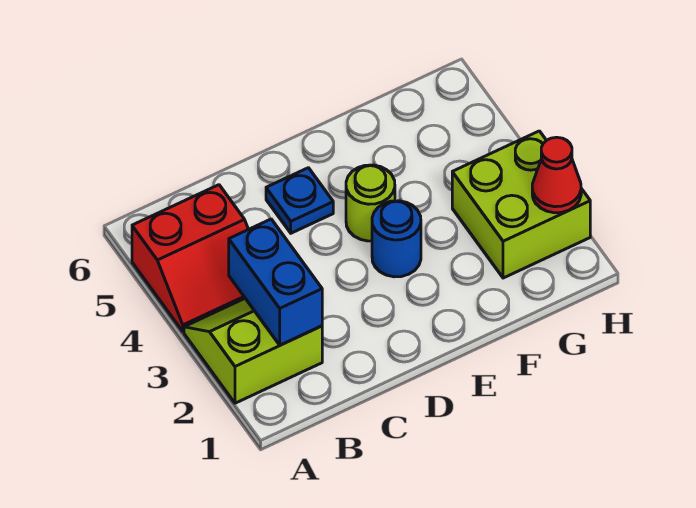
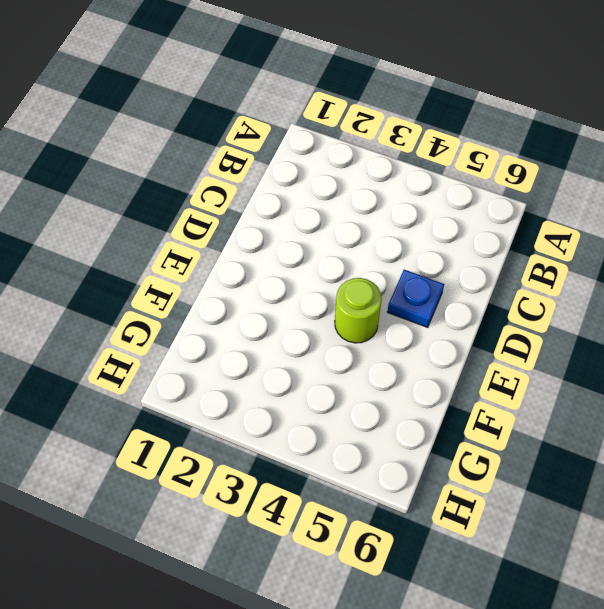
none -> lime slope A2:B3 level 1 top 2
none -> red slope A4:B5 level 1 top 5

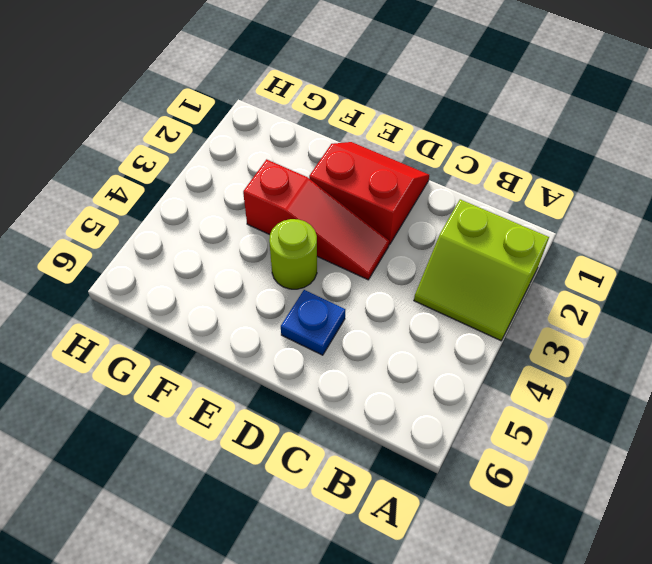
red slope D1:E2 level 1 top 2 -> red slope A4:B5 level 1 top 5
red slope D3:F3 level 1 top F -> blue round brick E3 level 1
none -> lime brick G2:H3 level 1
none -> blue brick B2:B3 level 2

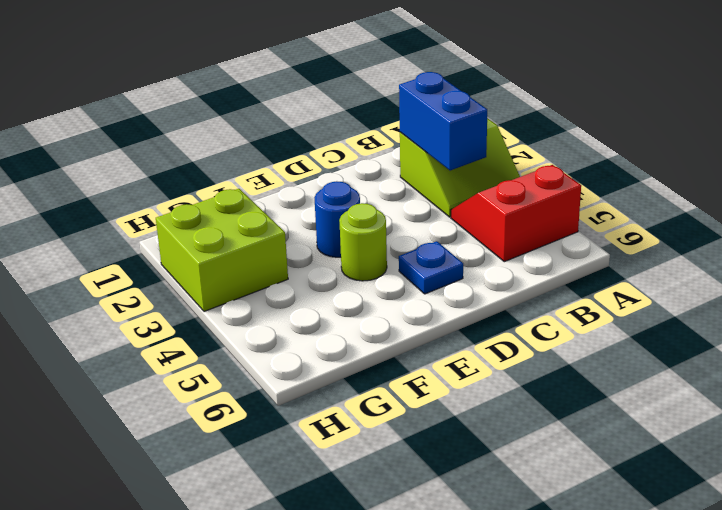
none -> red cone H2 level 2

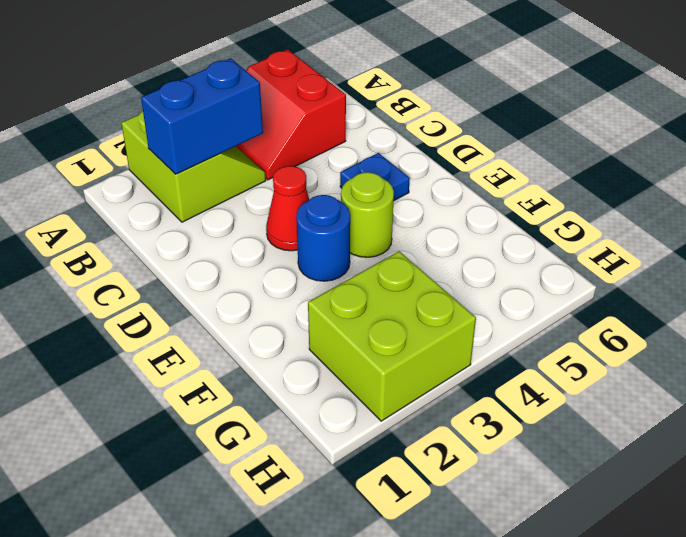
red cone D3 level 1 -> red cone H2 level 2

